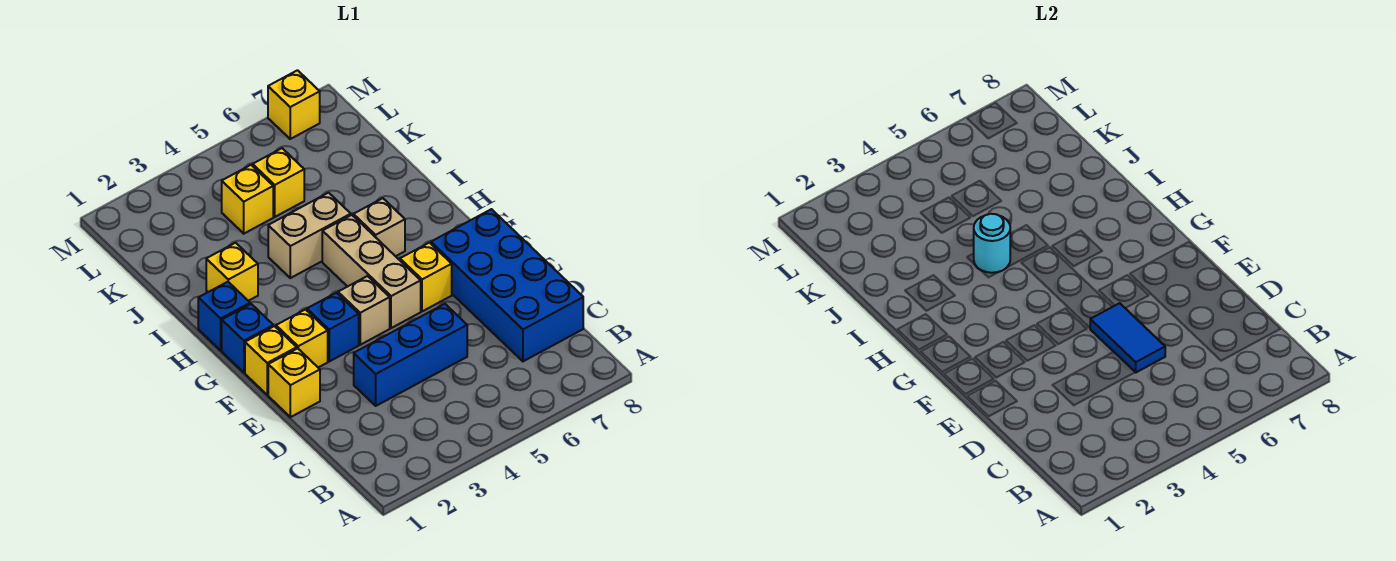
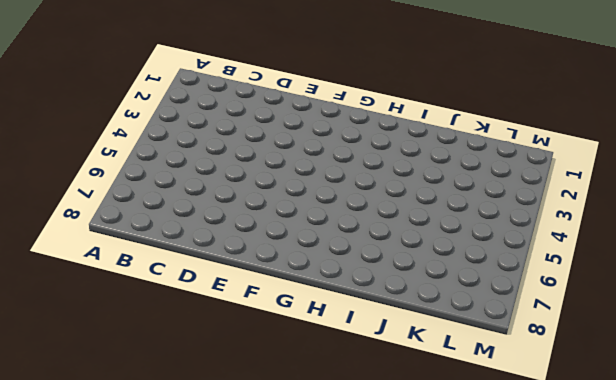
none -> blue brick C7:F8 level 1
none -> blue brick D3:D5 level 1
none -> yellow brick E1 level 1

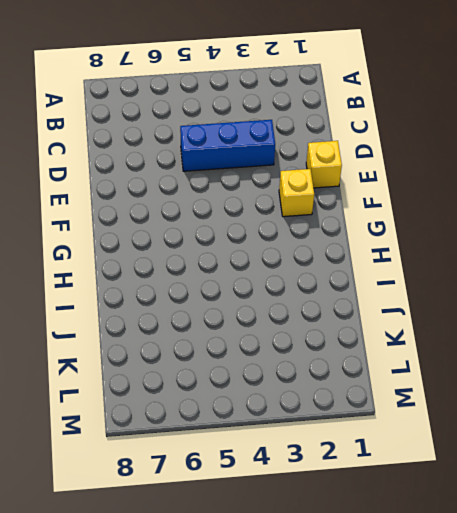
none -> blue brick C7:F8 level 1
none -> yellow brick F1 level 1
none -> blue brick F3 level 1

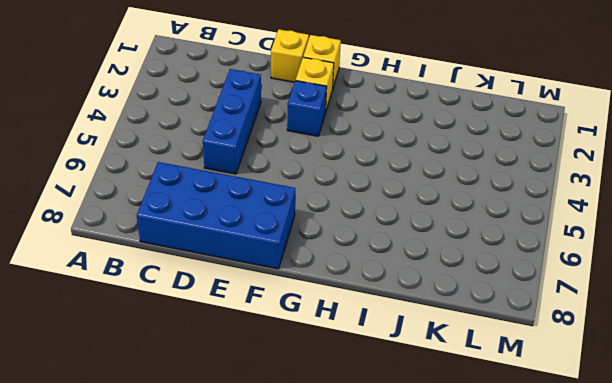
none -> tan brick F4 level 1
none -> tan brick F5:H5 level 1
none -> yellow brick F6 level 1

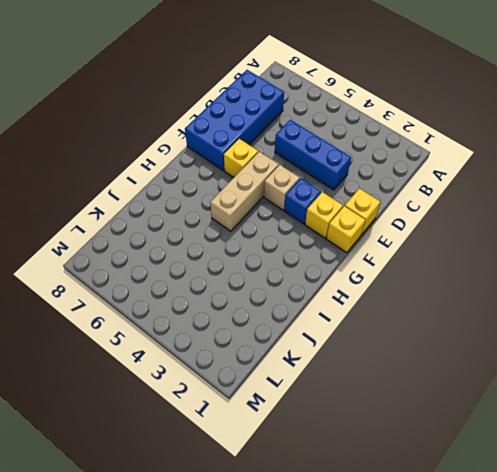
none -> blue brick G1 level 1
none -> blue brick H1 level 1
none -> tan brick H6 level 1

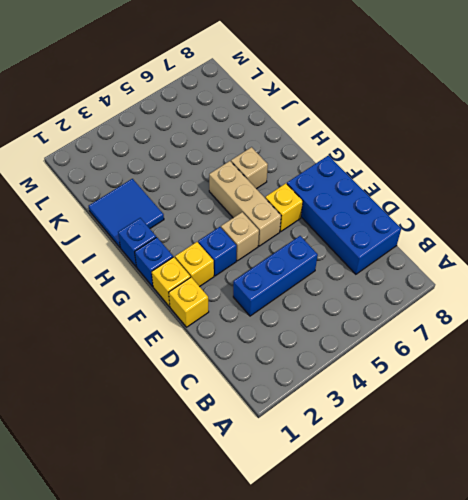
blue tile I1:J2 level 1 -> yellow brick I2 level 1
none -> tan brick I4:I5 level 1
none -> yellow brick K4 level 1
none -> yellow brick K5 level 1

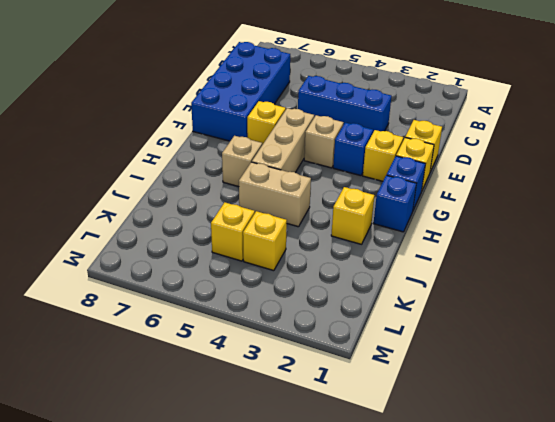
none -> yellow brick M7 level 1
none -> blue tile D5:E5 level 2
none -> cyan round brick I4 level 2

